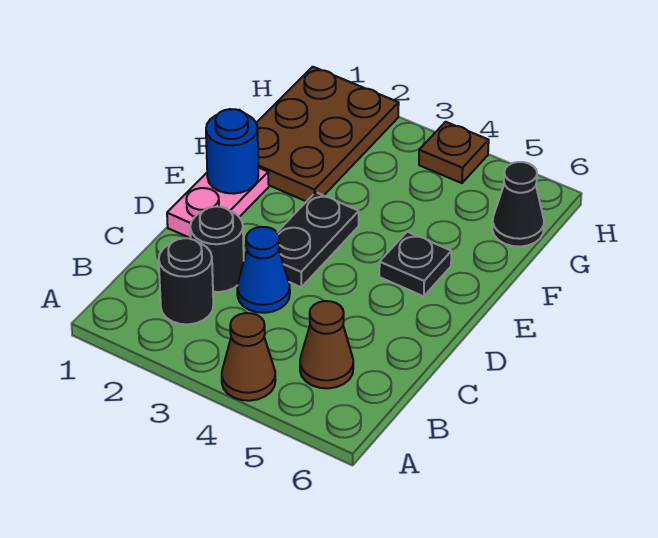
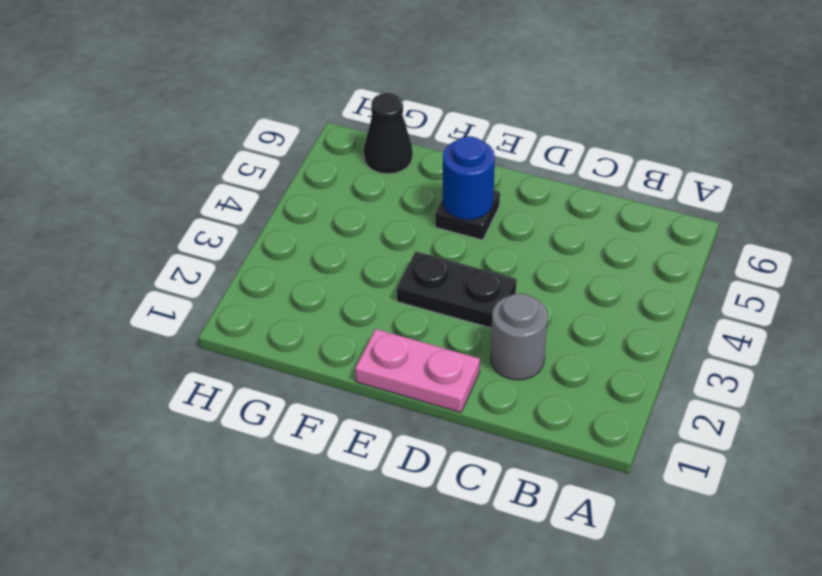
grey round brick C2 level 1 -> black round brick C2 level 1
blue round brick E5 level 2 -> blue round brick E1 level 2
none -> brown cone A4 level 1
none -> black round brick B2 level 1
none -> brown cone B5 level 1

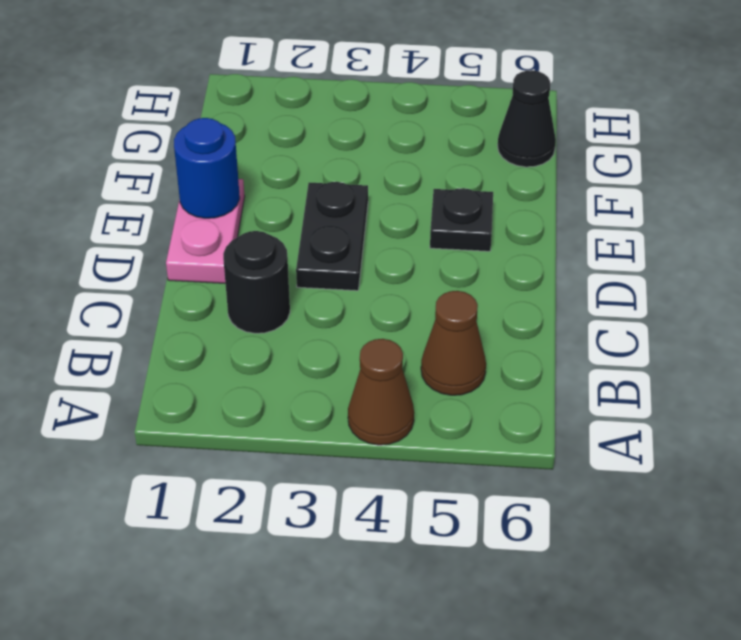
none -> black round brick B2 level 1
none -> blue cone C3 level 1
none -> brown plate F1:H2 level 1

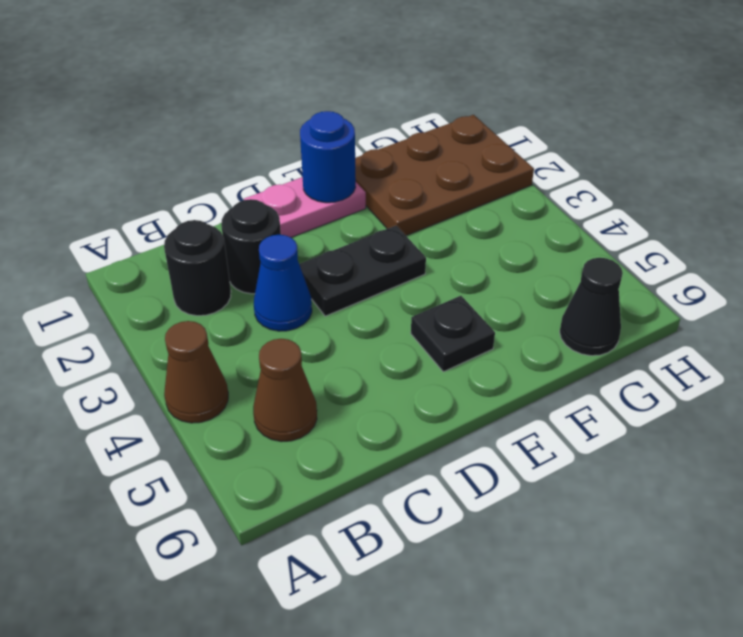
none -> brown plate H4 level 1

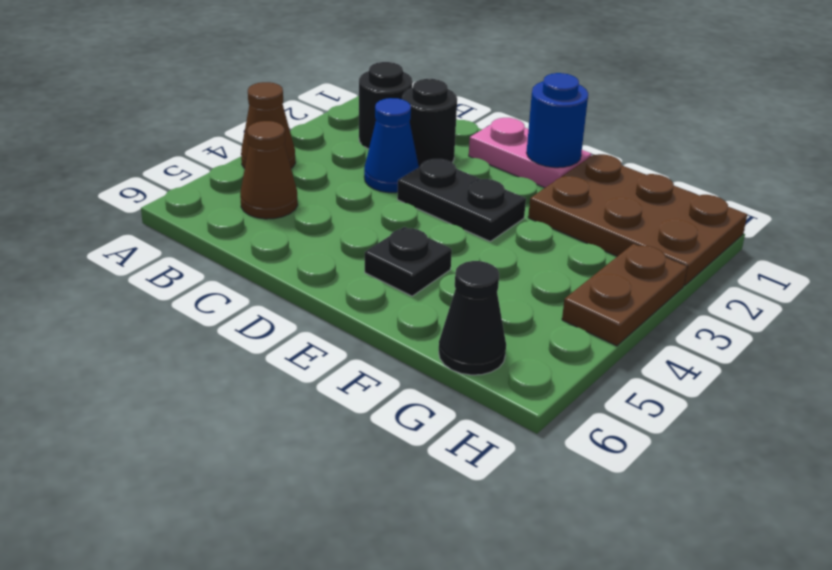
brown plate H3:H4 level 1 -> brown plate H4 level 1

